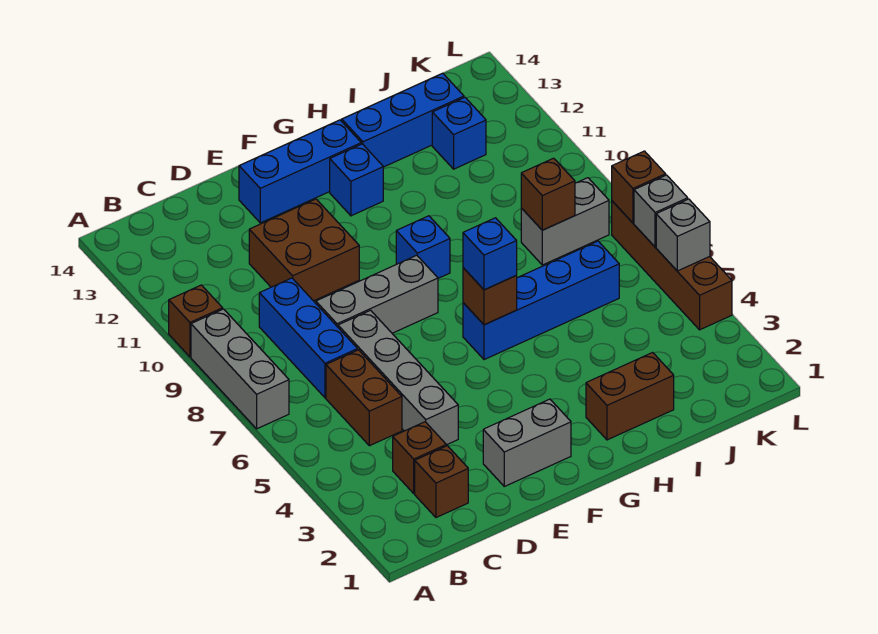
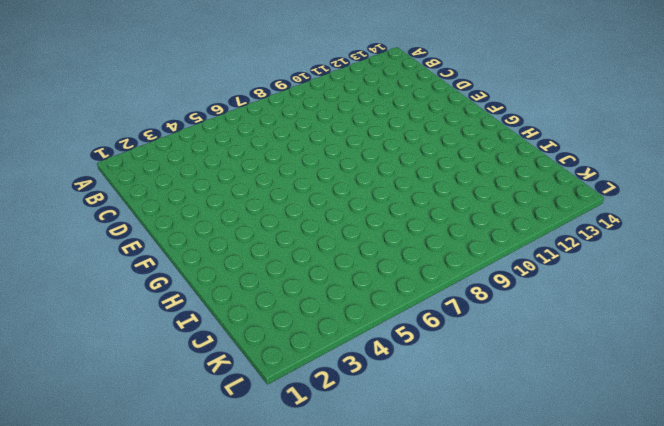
none -> grey brick A7:A9 level 1
none -> brown brick A10 level 1
none -> brown brick C2 level 1

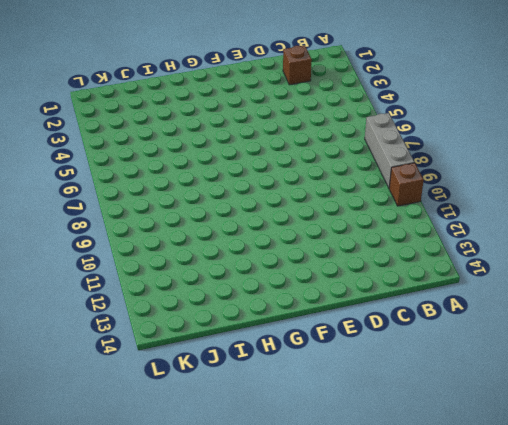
none -> brown brick C3 level 1
none -> brown brick C5:C6 level 1
none -> blue brick C7:C9 level 1

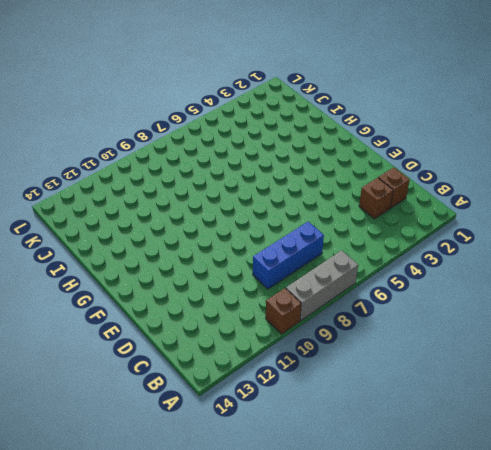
none -> brown brick C5:C6 level 1
none -> grey brick D4:D7 level 1
none -> grey brick D8:F8 level 1

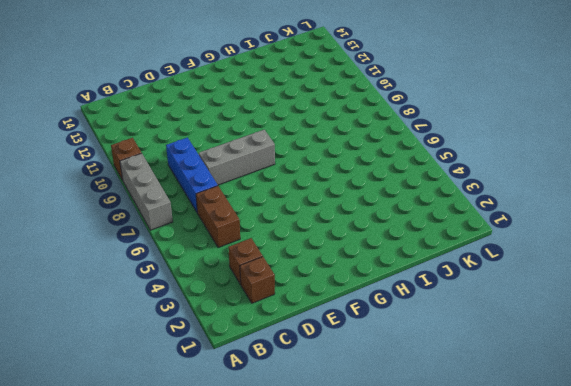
none -> grey brick D4:D7 level 1
none -> brown brick D10:E11 level 1
none -> grey brick E2:F2 level 1

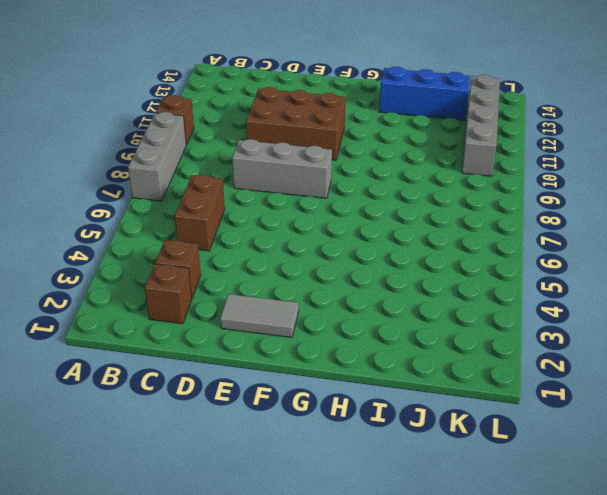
brown brick D10:F11 level 1 -> brown brick D10:E11 level 1
grey tile E2:F2 level 1 -> grey brick E2:F2 level 1
grey brick K10:K13 level 1 -> grey brick D4:D7 level 1
none -> blue brick C7:C9 level 1
none -> blue brick E13:G13 level 1
none -> blue brick G6:J6 level 1

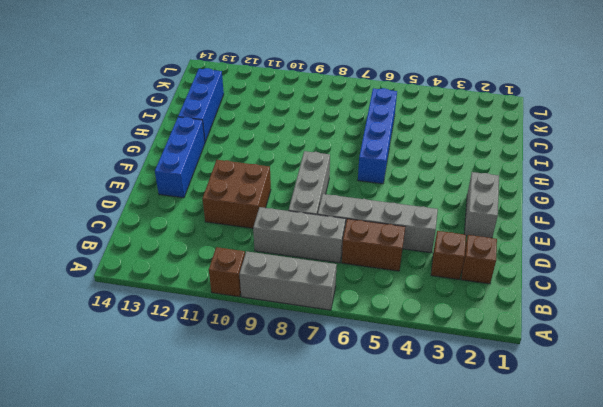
grey brick C7:C9 level 1 -> blue brick C7:C9 level 1
none -> blue brick G9 level 1
none -> blue brick G12 level 1
none -> brown brick H2:I2 level 1

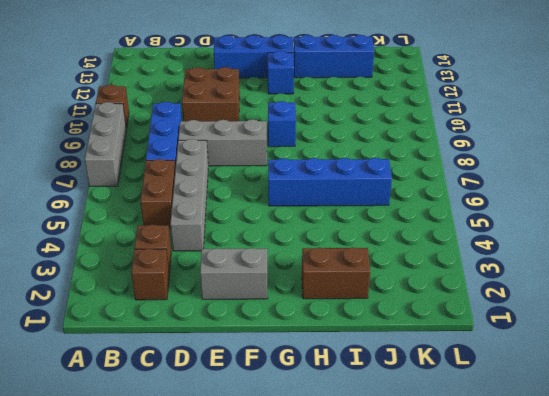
none -> grey brick J8:K8 level 1
none -> blue brick J12 level 1
none -> brown brick L4:L7 level 1

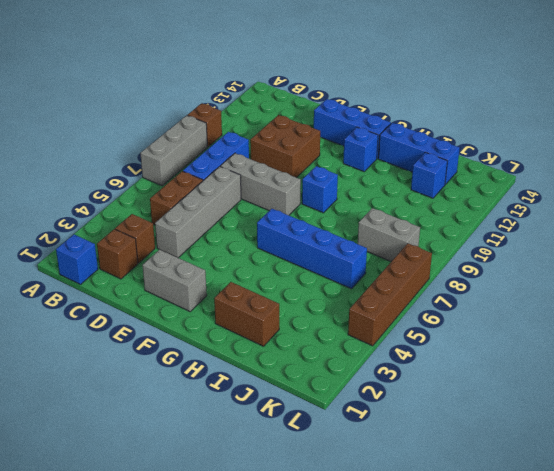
blue brick B1 level 1 -> blue brick G6 level 3
none -> brown brick G6 level 2
none -> brown brick J8 level 2
none -> grey brick L5 level 2

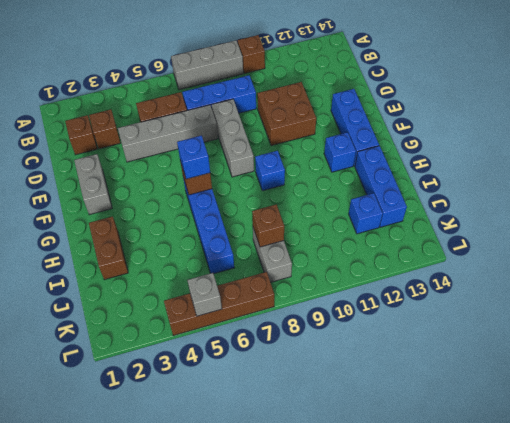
none -> grey brick L6 level 2
none -> brown brick L7 level 2

